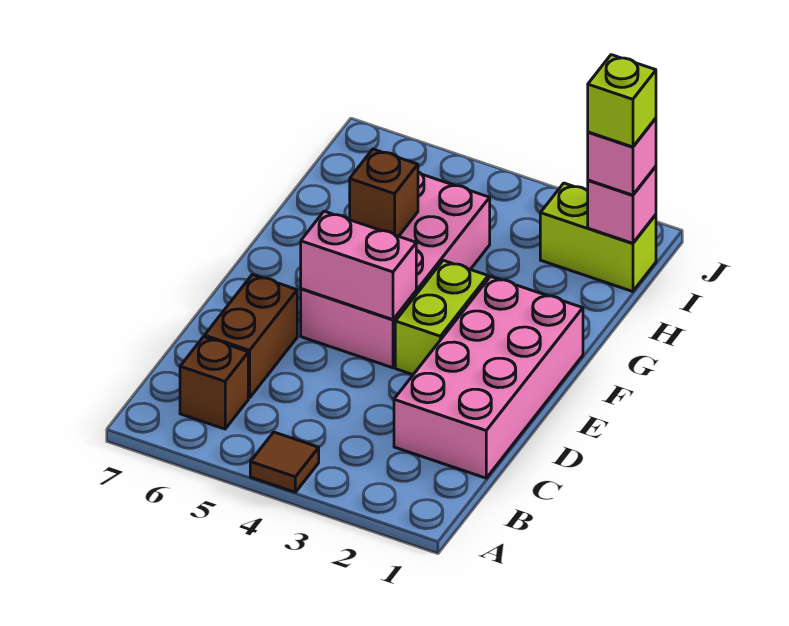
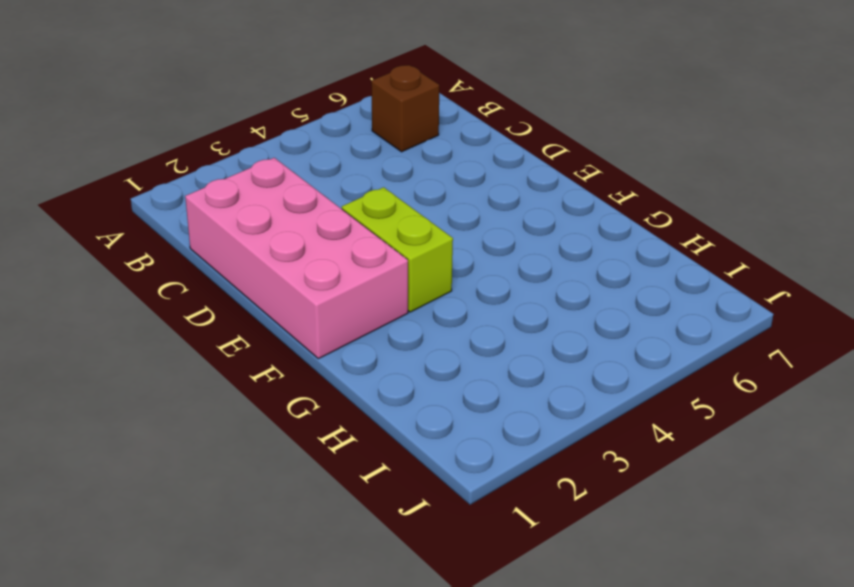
none -> brown tile A4 level 1
none -> brown brick C6:D6 level 1
none -> pink brick E4:H5 level 1

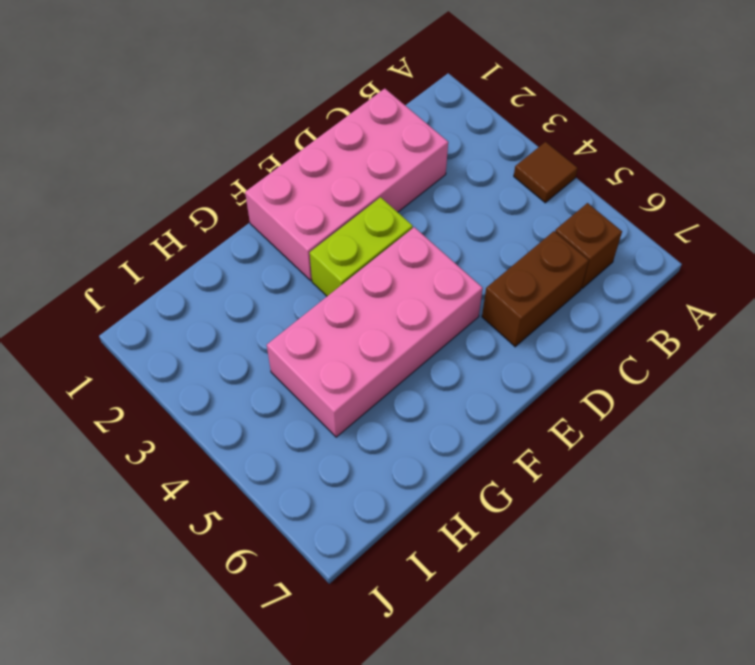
none -> lime brick I1:I2 level 1
none -> pink brick E4:E5 level 2
none -> brown brick G5 level 2

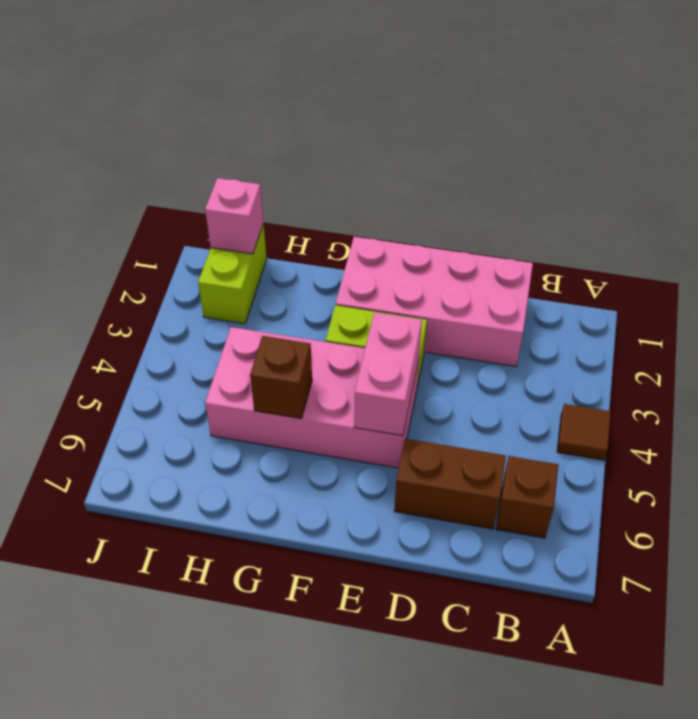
none -> pink brick I1 level 3
none -> lime brick I1 level 4

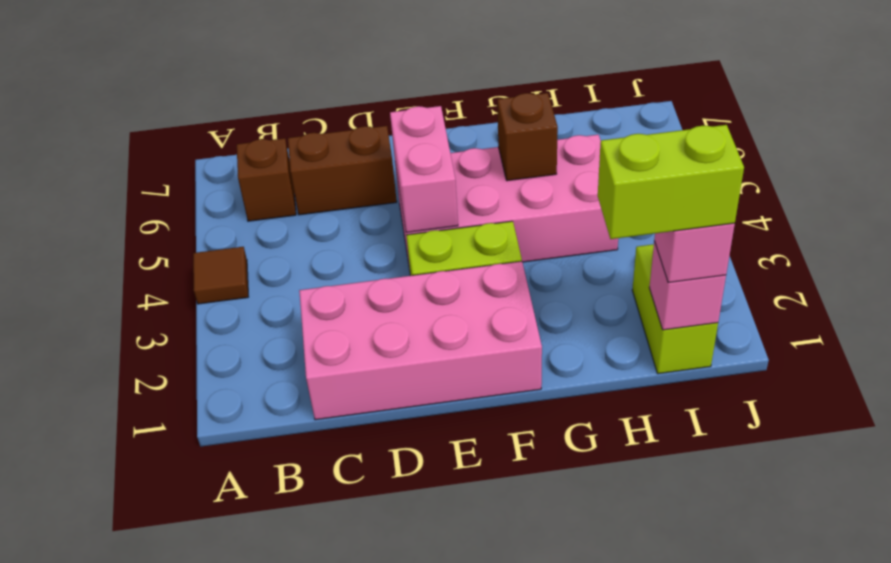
lime brick H1:I1 level 4 -> lime brick I1 level 4

